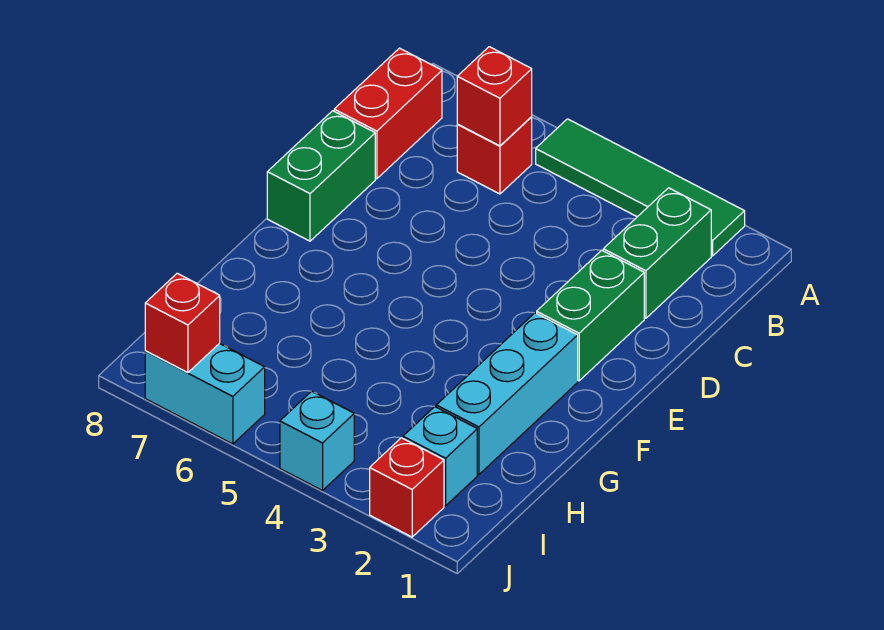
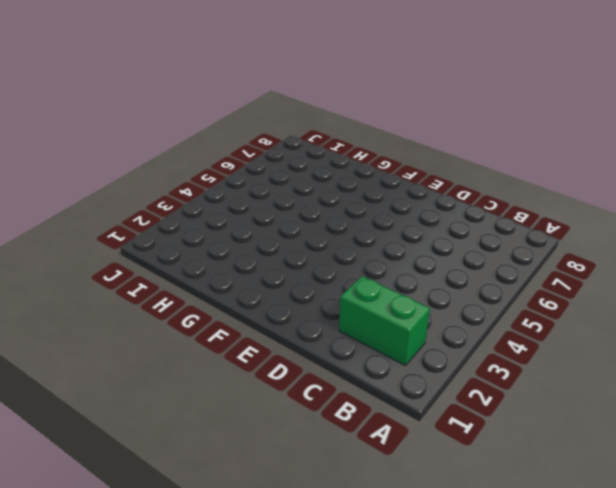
none -> green tile A2:A5 level 1
none -> red brick B6 level 1
none -> red brick B8:C8 level 1

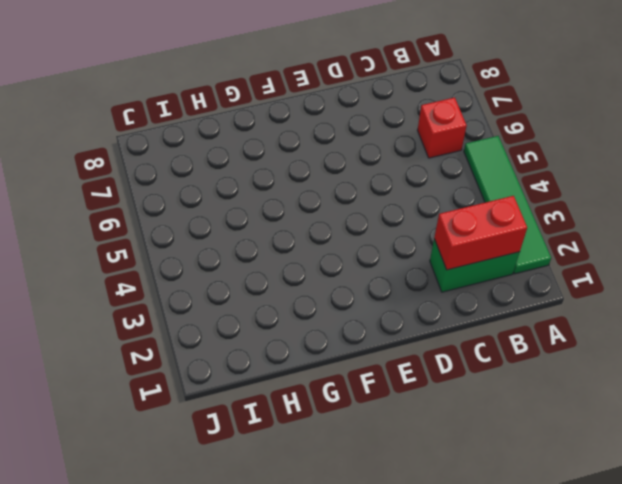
red brick B2:C2 level 2 -> red brick B8:C8 level 1
none -> green brick D2:E2 level 1
none -> green brick D8:E8 level 1
none -> cyan brick F2:H2 level 1

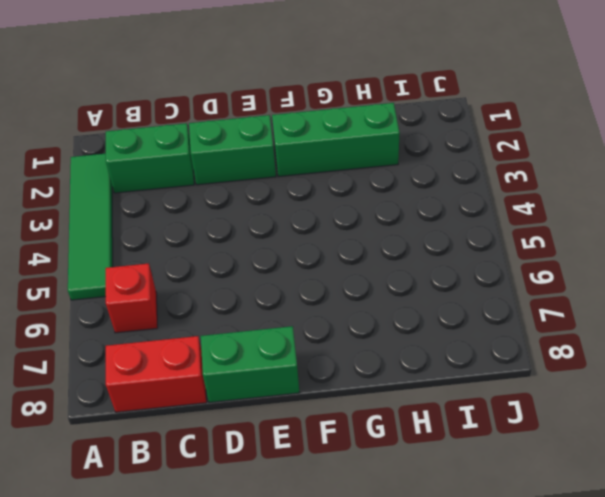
green brick F2:H2 level 1 -> cyan brick F2:H2 level 1
none -> cyan brick I2 level 1
none -> red brick J2 level 1
none -> cyan brick J4 level 1

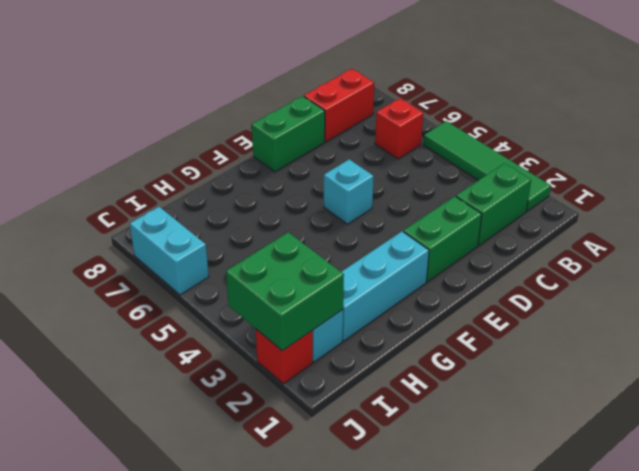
cyan brick E5 level 1 -> cyan brick J4 level 1
green brick I2:J3 level 2 -> none
none -> red brick B6 level 2
none -> red brick J7 level 2

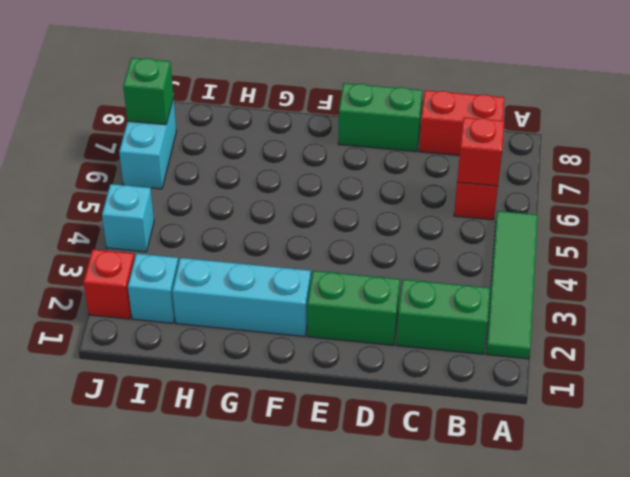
green brick J7 level 2 -> red brick J7 level 2

